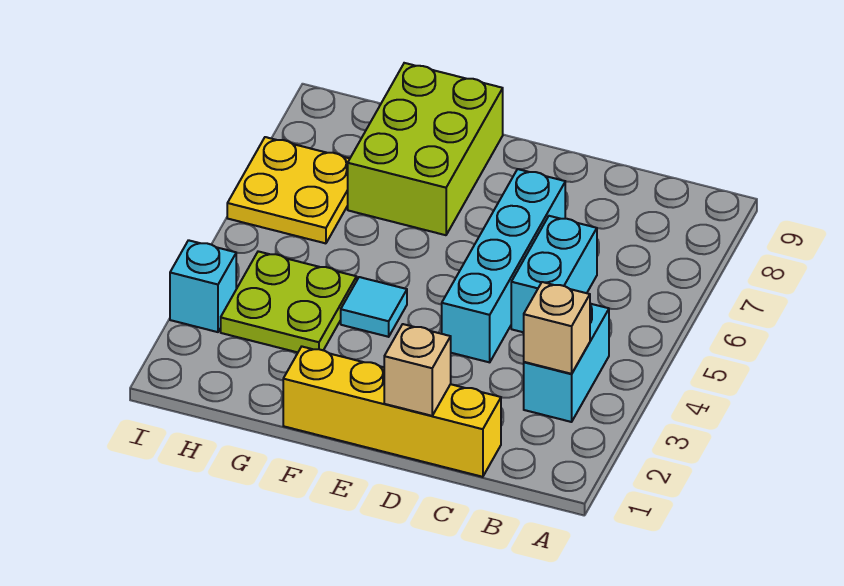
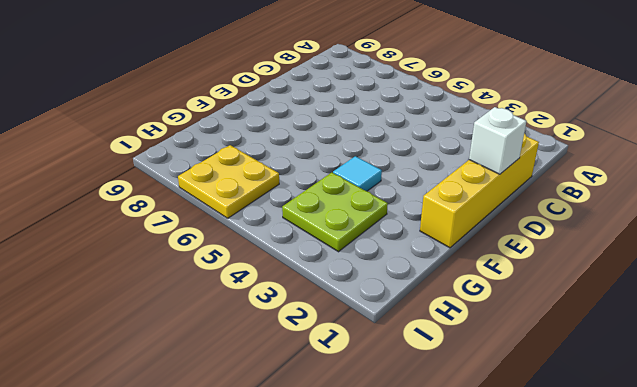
white brick D1 level 2 -> tan brick D1 level 2
none -> cyan brick B3:B4 level 1
none -> cyan brick C5:C6 level 1

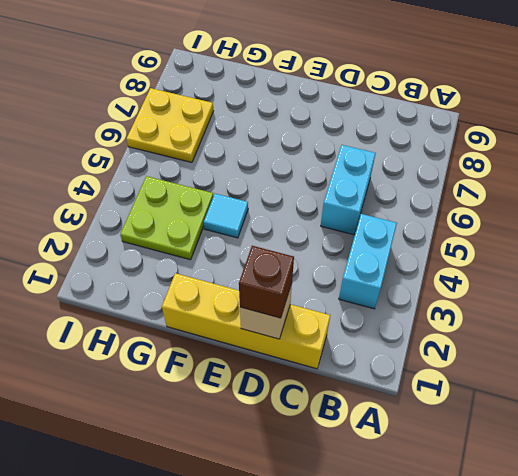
brown brick D1 level 3 -> none
none -> cyan brick D4:D7 level 1
none -> lime brick F7:G9 level 1

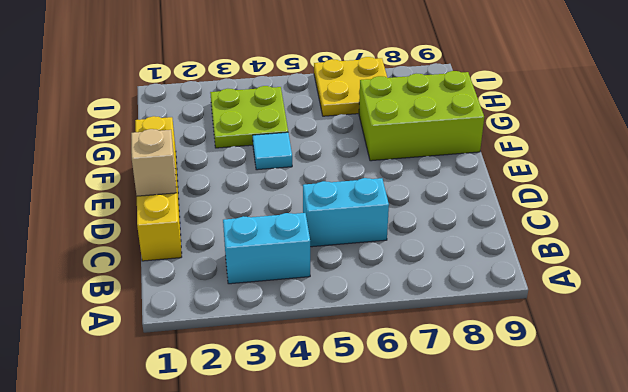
none -> cyan brick D4:D7 level 1
none -> cyan brick I3 level 1

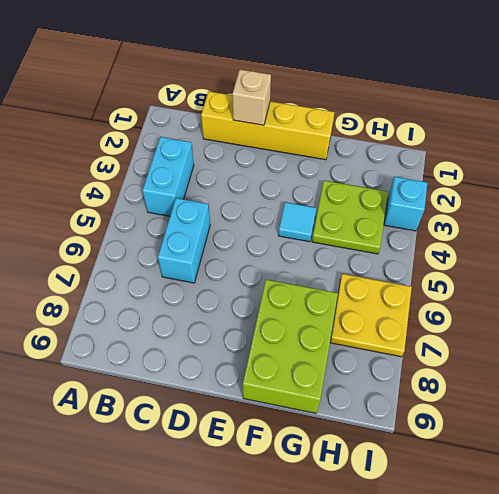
none -> cyan brick D4:D7 level 1
none -> tan brick B3 level 2

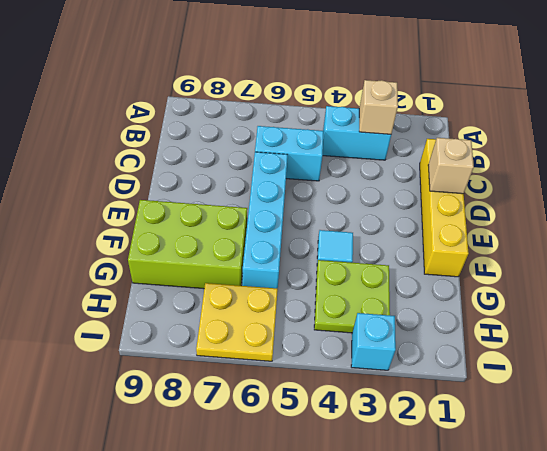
cyan brick D6:G6 level 1 -> cyan brick D4:D7 level 1

